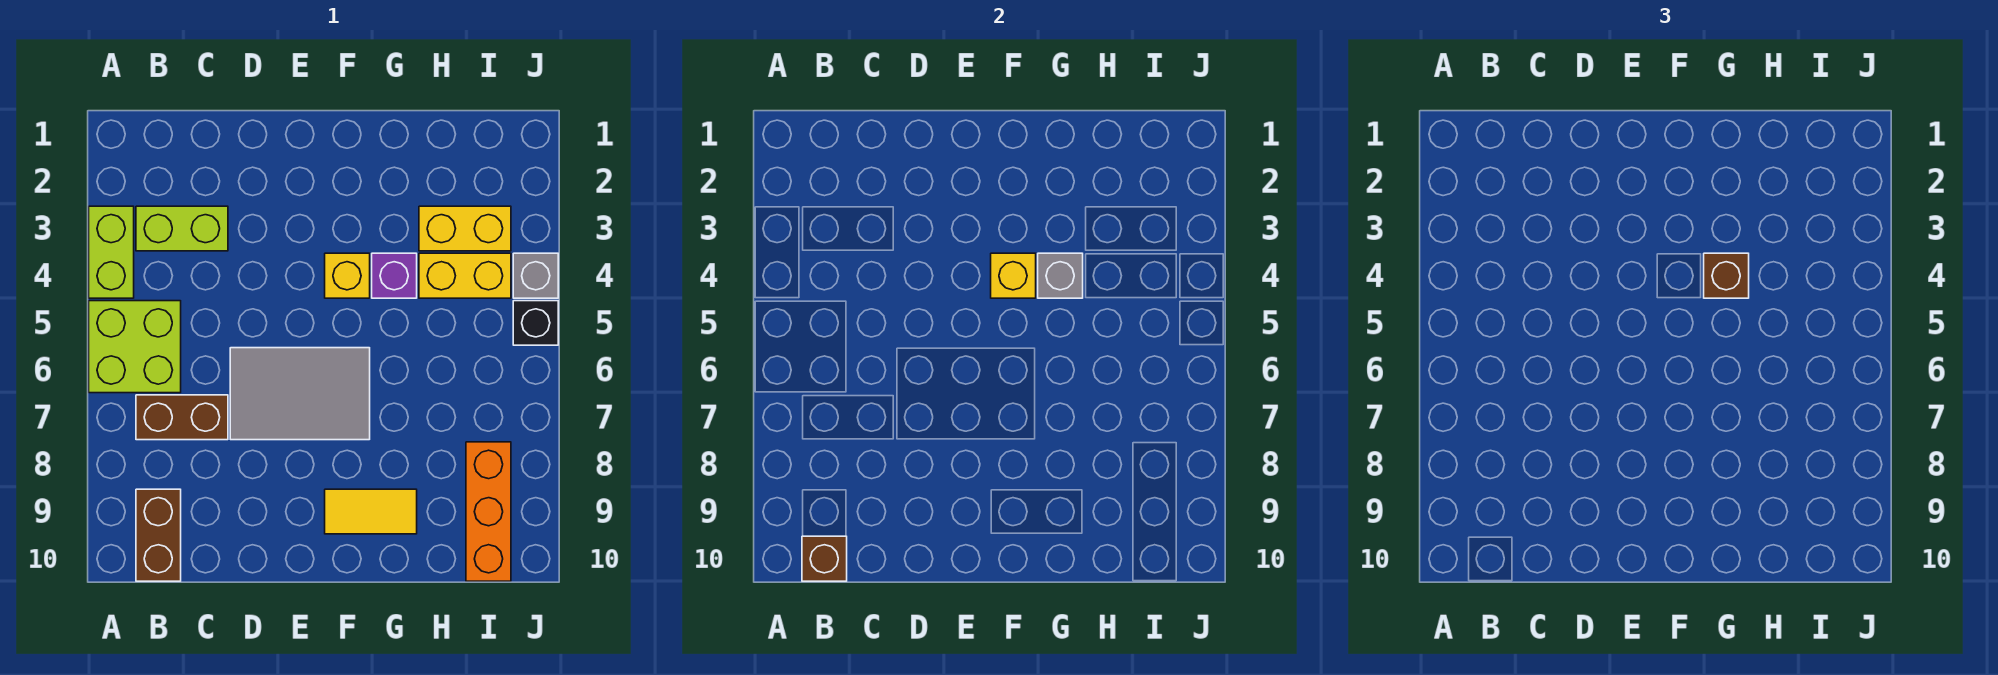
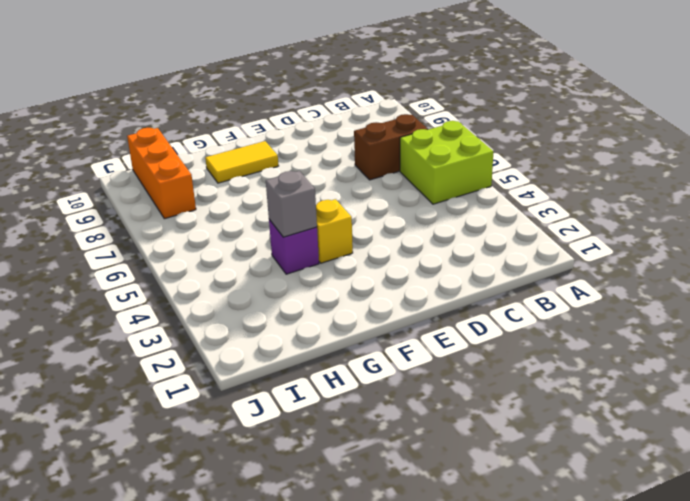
none -> lime brick A3:A4 level 1
none -> lime brick B3:C3 level 1
none -> brown brick B9:B10 level 1

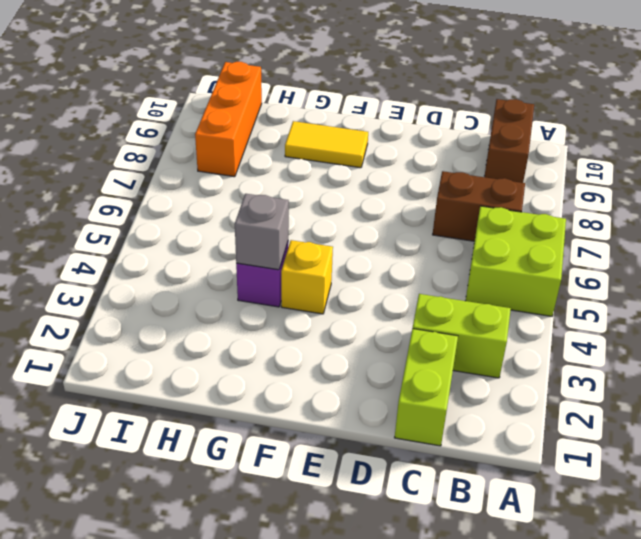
lime brick C1:C2 level 1 -> lime brick A3:A4 level 1
none -> grey tile D6:F7 level 1
none -> yellow brick H3:I3 level 1
none -> yellow brick H4:I4 level 1

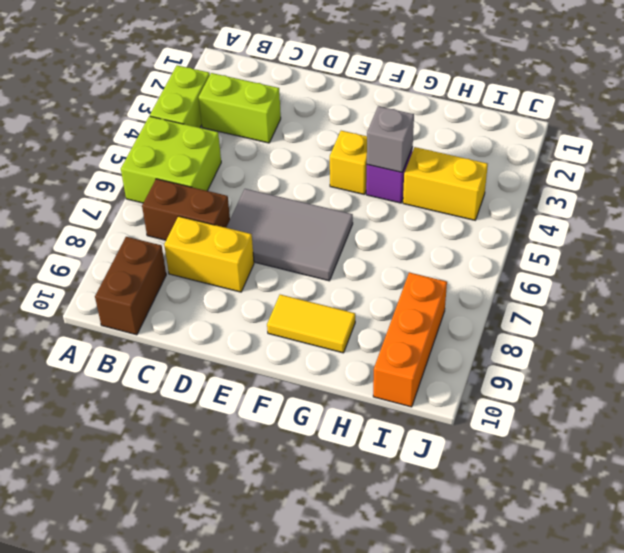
yellow brick C8:D8 level 1 -> yellow brick H3:I3 level 1
none -> grey brick J4 level 1
none -> black brick J5 level 1
none -> brown brick B10 level 2

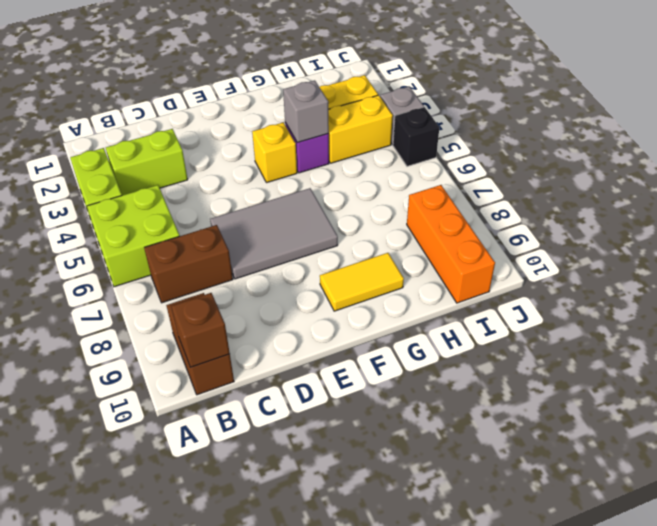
none -> yellow brick F4 level 2
none -> brown brick G4 level 3

